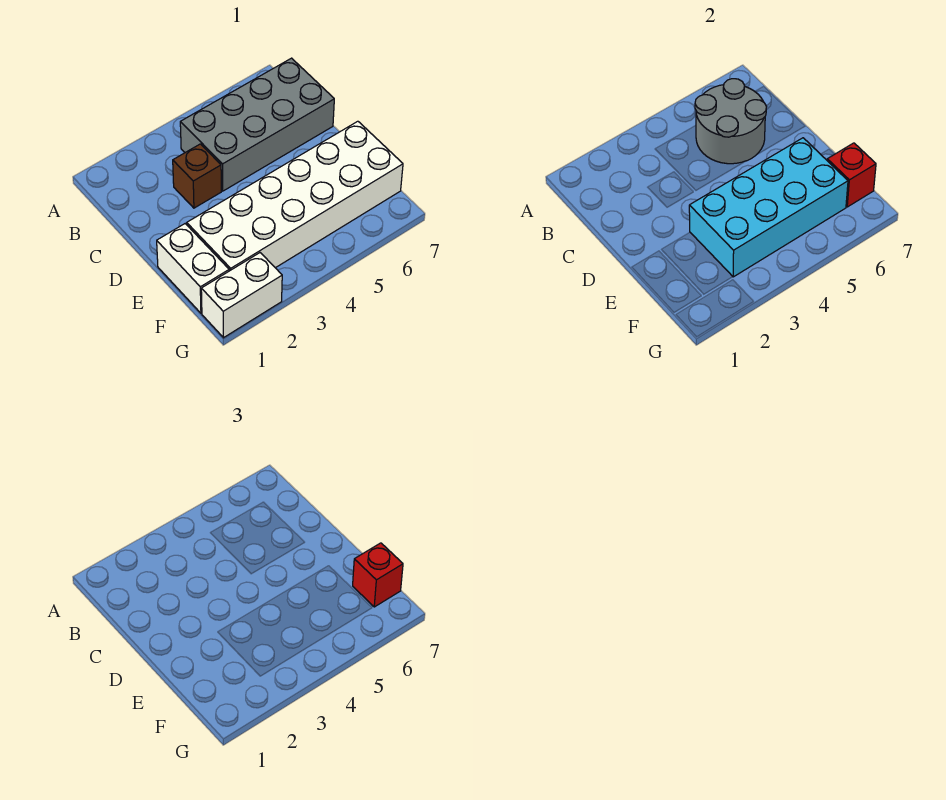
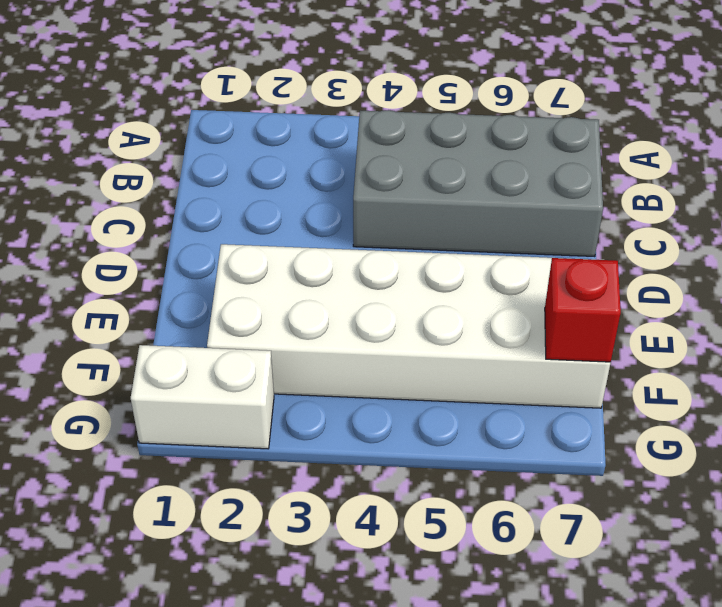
none -> brown brick C3 level 1
none -> white brick E1:F1 level 1

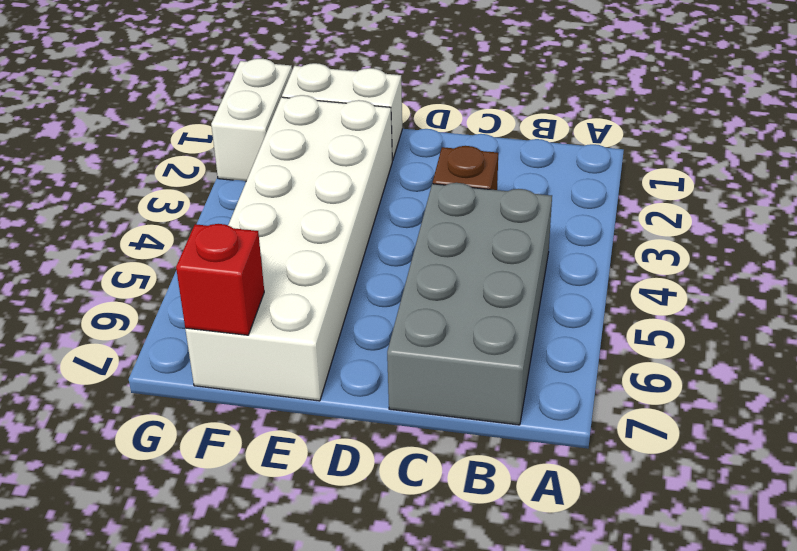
none -> grey round brick B5:C6 level 2
none -> cyan brick E3:F6 level 2

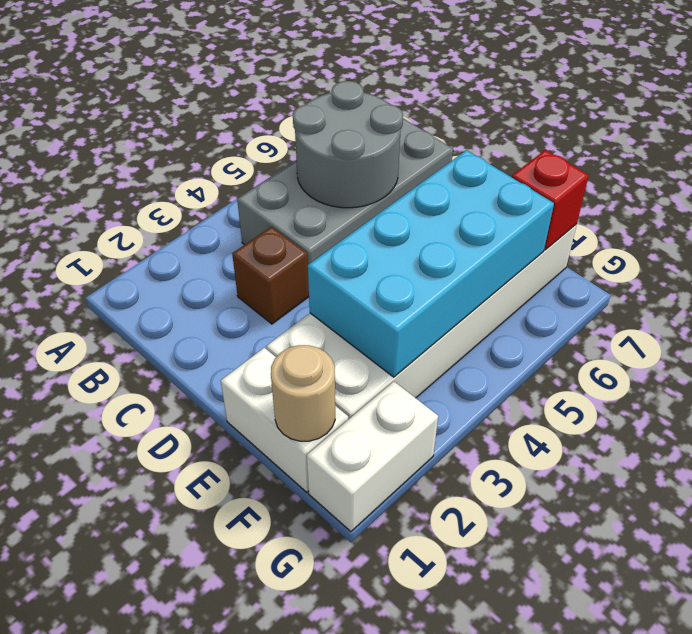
tan round brick F1 level 2 -> none
none -> red brick F7 level 3

